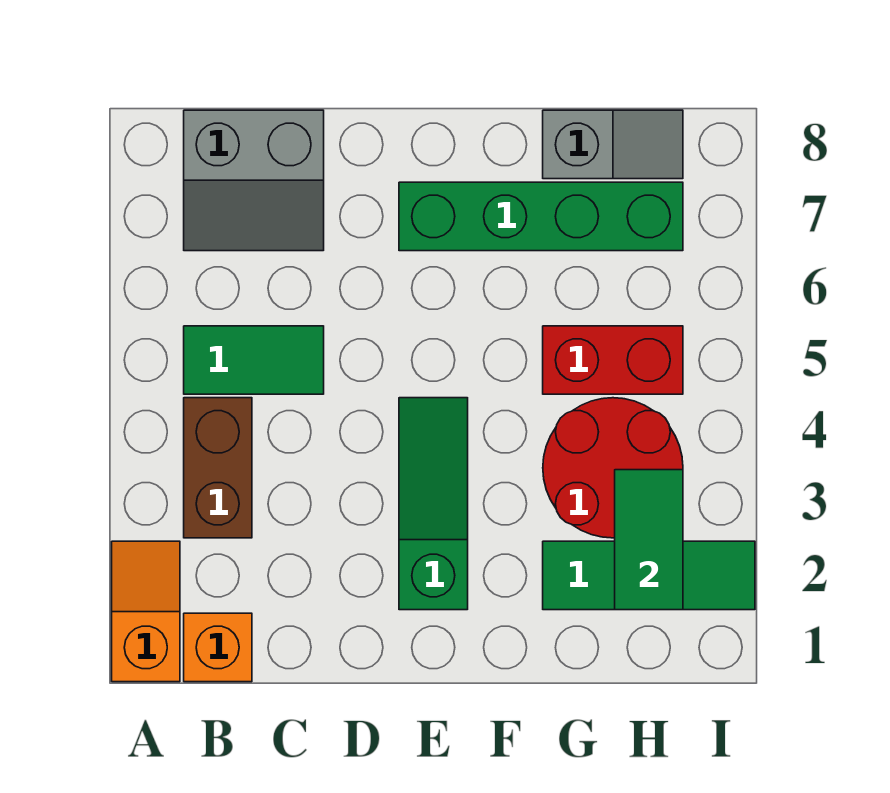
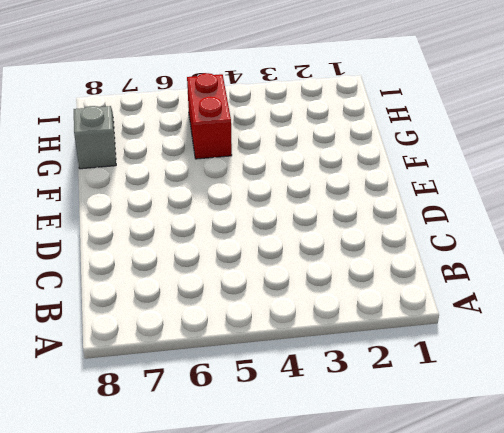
none -> orange slope A1:A2 level 1 top 1
none -> orange brick B1 level 1
none -> brown brick B3:B4 level 1

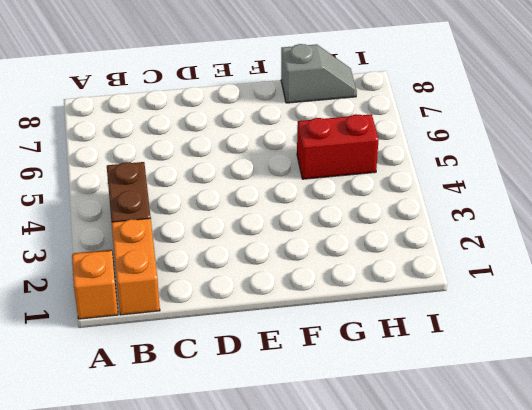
orange brick B1:B2 level 1 -> orange brick B1 level 1
none -> green tile B5:C5 level 1
none -> grey slope B7:C8 level 1 top 8
none -> green slope E2:E4 level 1 top 2

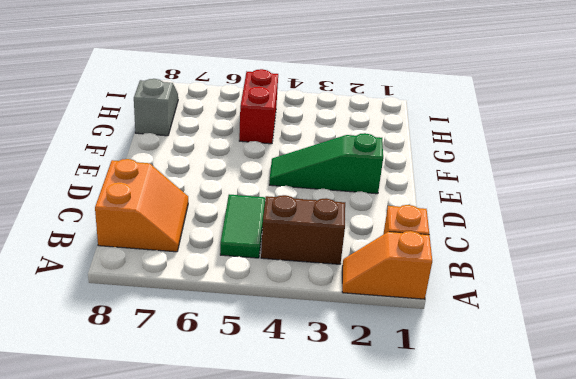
orange slope B7:C8 level 1 top 8 -> grey slope B7:C8 level 1 top 8
none -> green brick E7:H7 level 1
none -> green tile G2:I2 level 1
none -> red round brick G3:H4 level 1

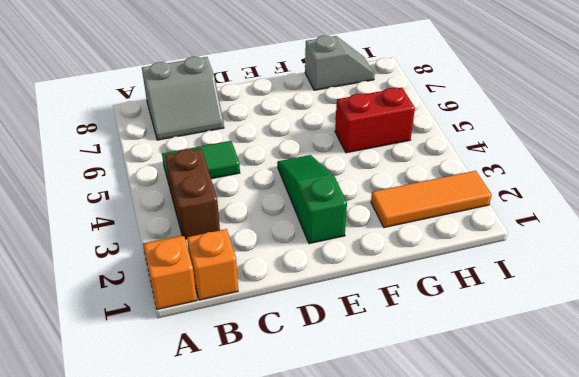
orange tile G2:I2 level 1 -> green tile G2:I2 level 1
none -> green brick E7:H7 level 1
none -> red round brick G3:H4 level 1
none -> green tile H2:H3 level 2

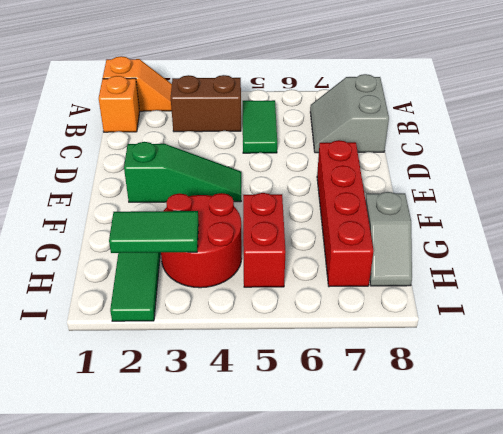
red brick E7:H7 level 1 -> green brick E7:H7 level 1

